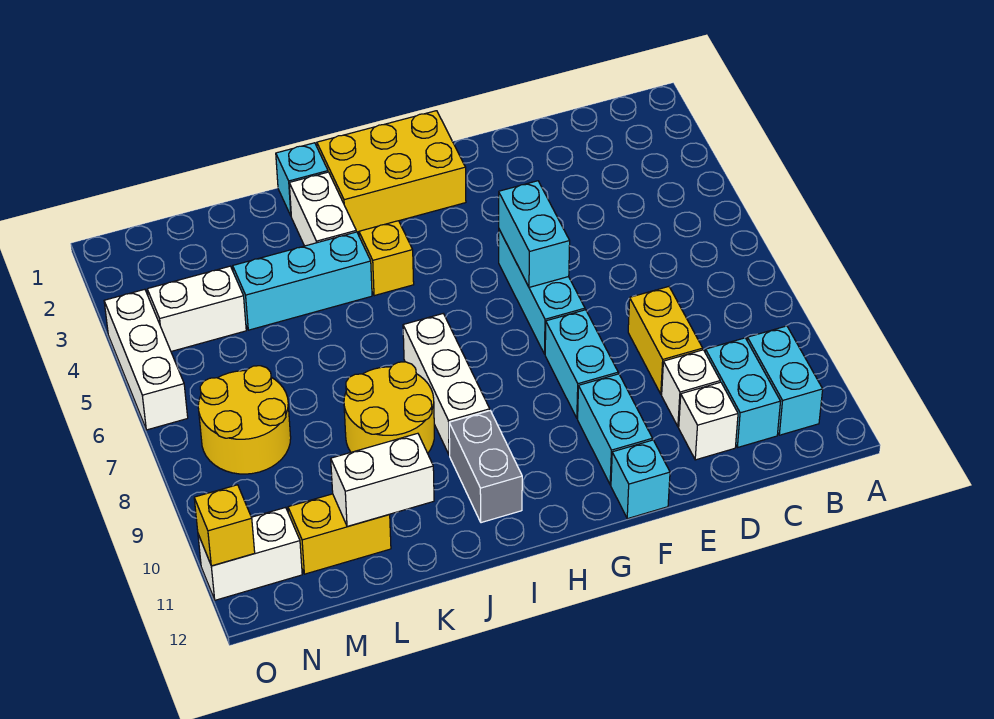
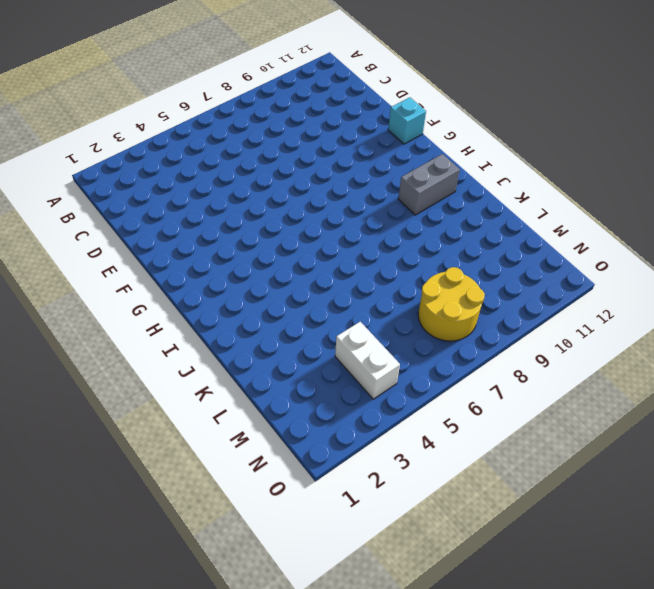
none -> cyan brick B10:B11 level 1
none -> cyan brick C10:C11 level 1
none -> yellow brick D8:D9 level 1

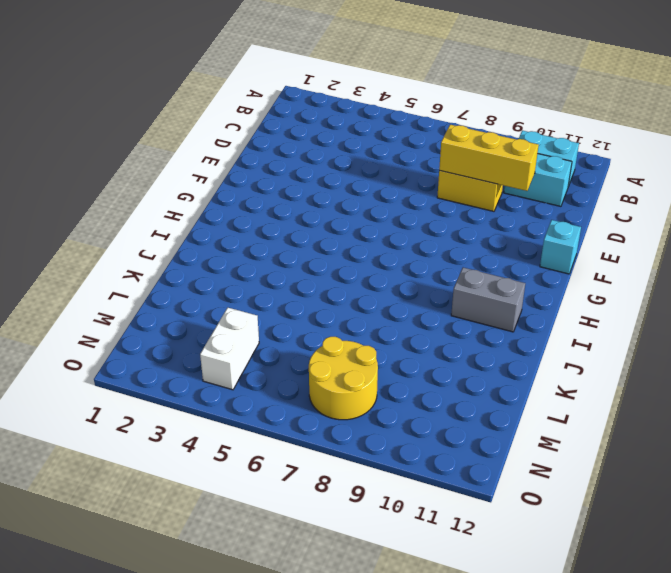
yellow brick D8:D10 level 2 -> none
none -> white brick D10 level 1
none -> white brick D11 level 1
none -> cyan brick F5:F7 level 1

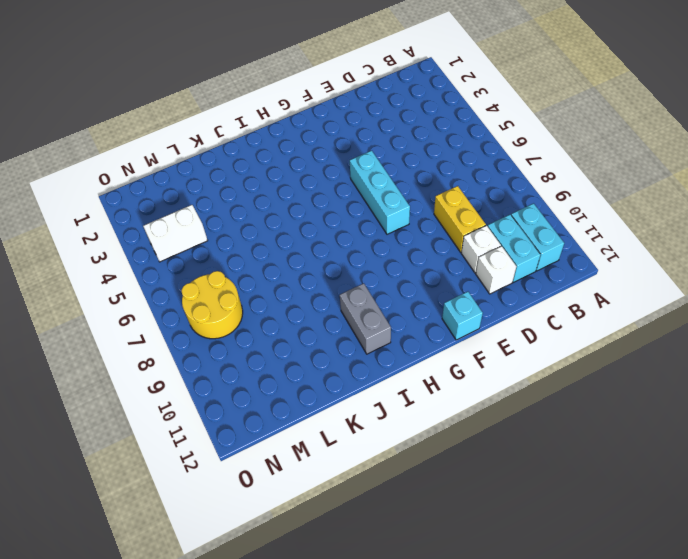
none -> cyan brick F8:F9 level 1
none -> cyan brick F10:F11 level 1
none -> yellow brick G1:I2 level 1

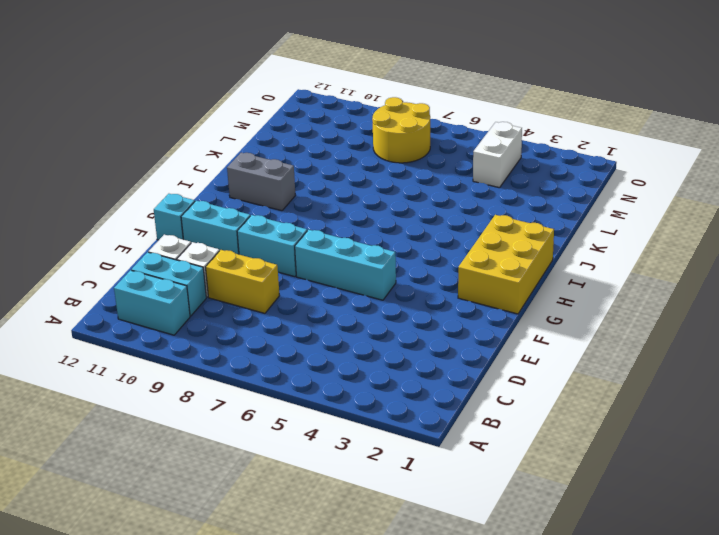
none -> yellow brick I4 level 1
none -> white brick I7:I9 level 1
none -> cyan brick J1 level 1

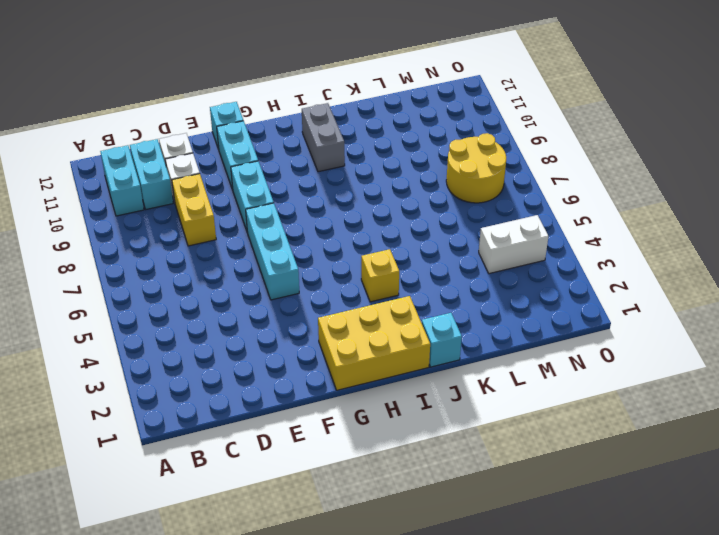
none -> white brick I7:I9 level 1
none -> white brick J2:J3 level 1
none -> cyan brick J4:L4 level 1

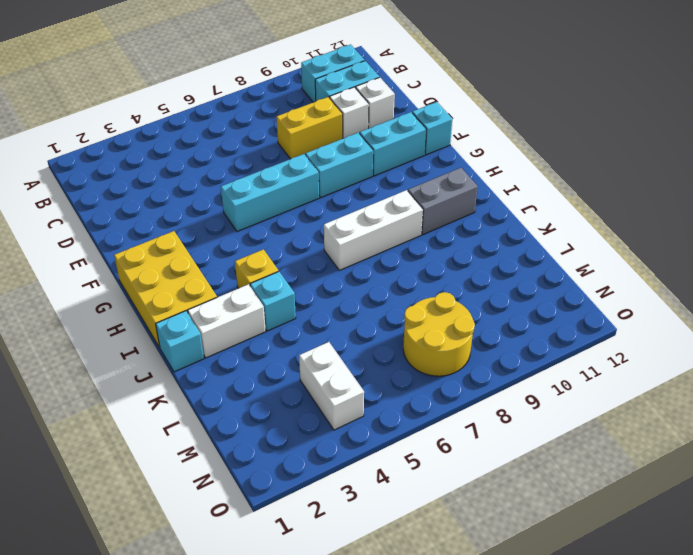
cyan brick J4 level 1 -> cyan brick J4:L4 level 1
none -> yellow round brick J8:K9 level 1
none -> yellow brick L11:M11 level 1
none -> white brick N11:O11 level 1

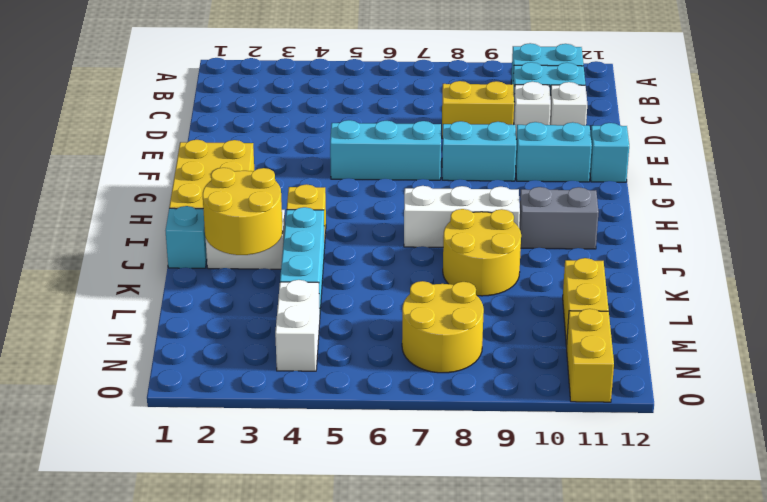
yellow round brick J2:K3 level 2 -> none
yellow brick N11:O11 level 1 -> white brick N11:O11 level 1
none -> white brick O4:O6 level 1
none -> cyan brick F5:F6 level 2
none -> white brick K11:L11 level 2

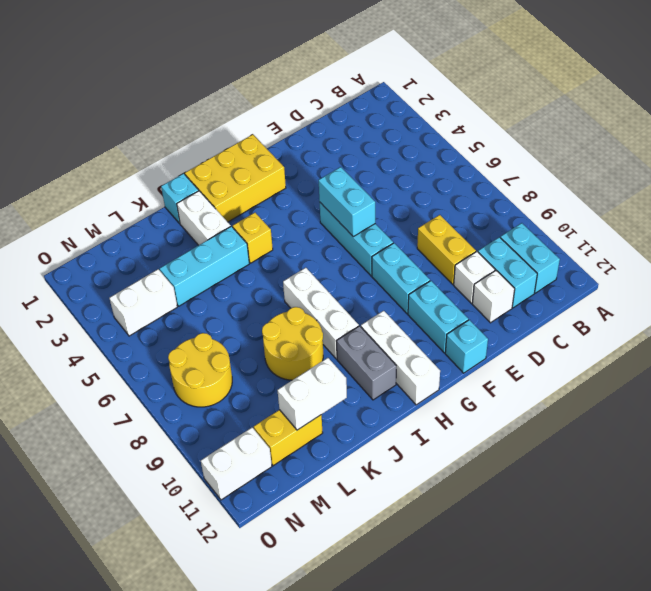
white brick H10:H12 level 1 -> white brick O4:O6 level 1
none -> yellow brick O11 level 2

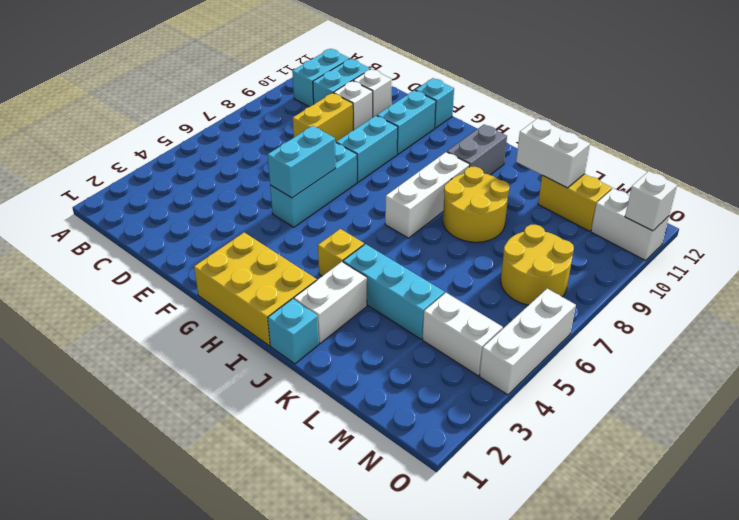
white brick O11 level 2 -> yellow brick O11 level 2

